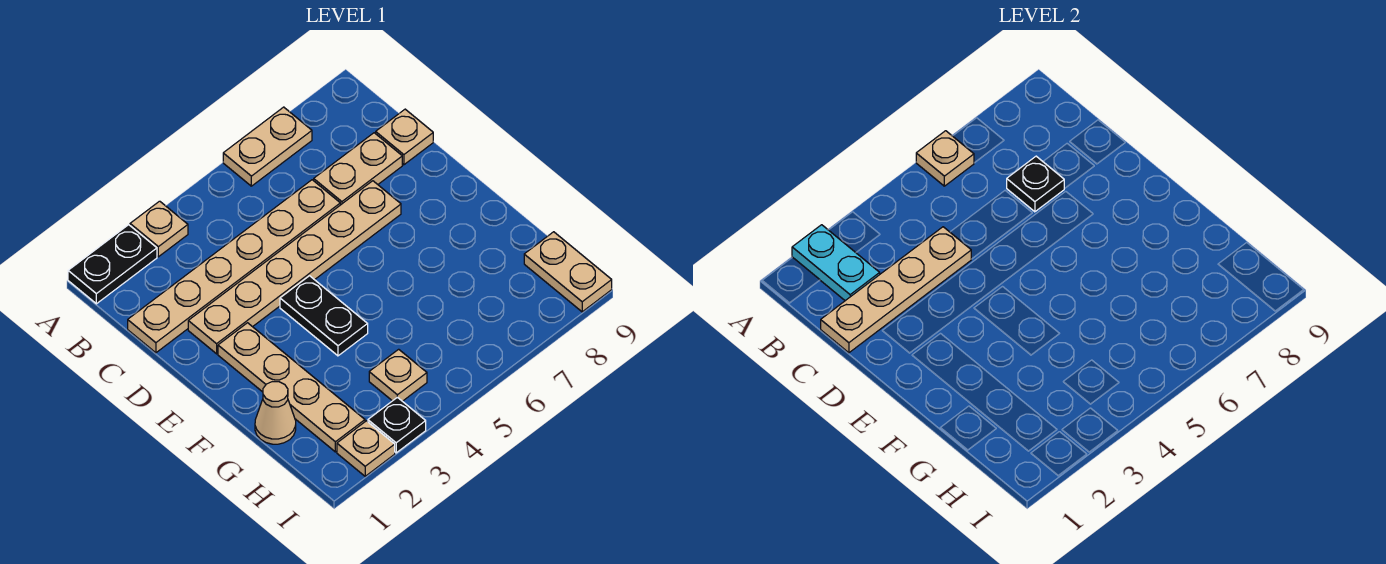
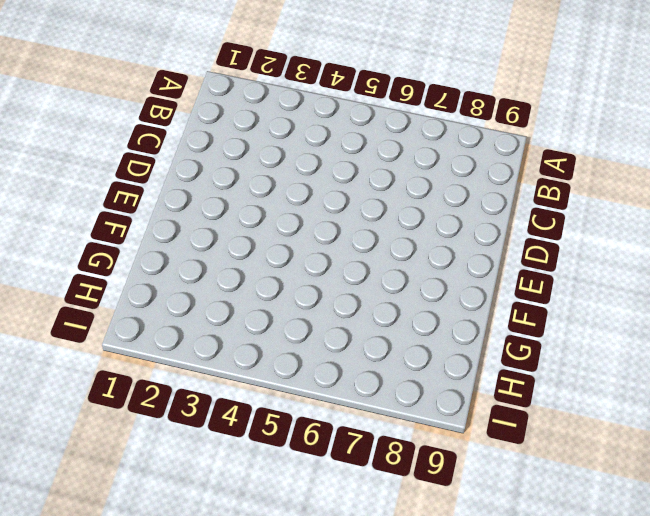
none -> black plate A1:A2 level 1
none -> tan plate A3 level 1
none -> tan plate A6:A7 level 1

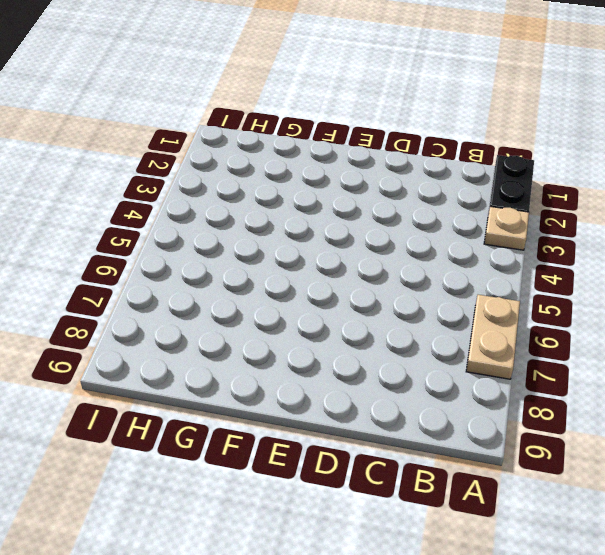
none -> tan plate C1:C6 level 1
none -> tan plate C7:C8 level 1
none -> tan plate C9 level 1

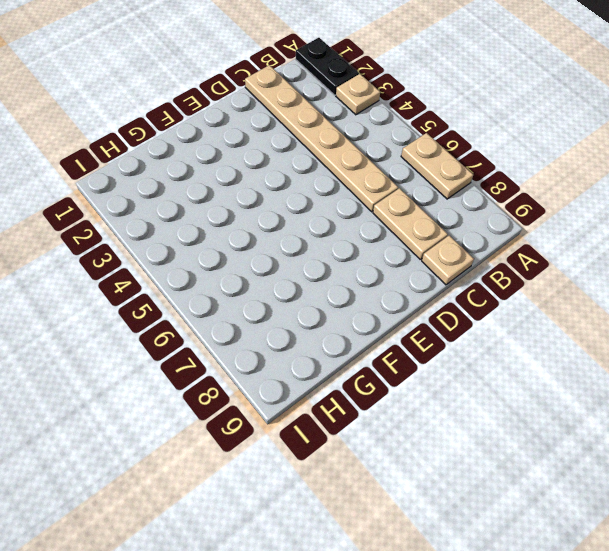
none -> tan plate D2:D7 level 1
none -> tan plate E2:H2 level 1
none -> black plate E4:F4 level 1

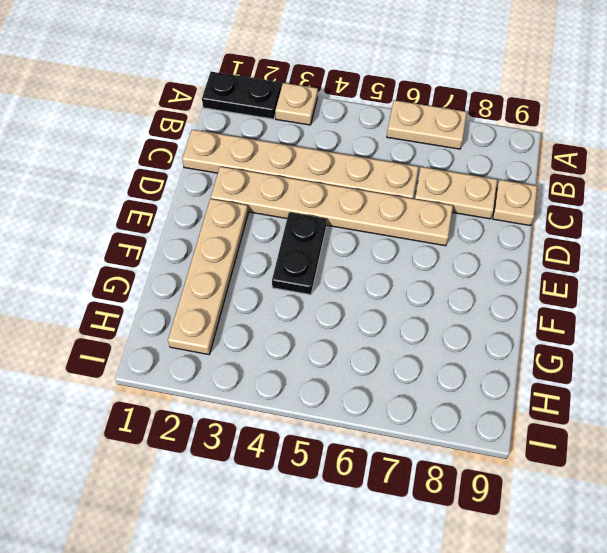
none -> tan cone G1 level 1
none -> tan plate H4 level 1
none -> tan plate H9:I9 level 1

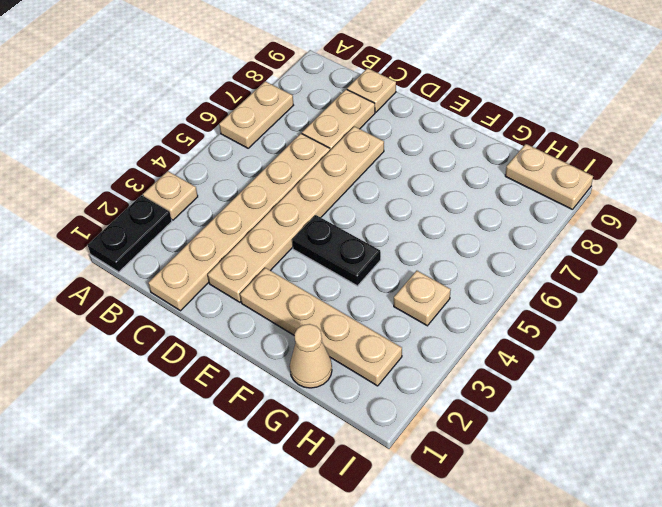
none -> tan plate I2 level 1
none -> black plate I3 level 1
none -> cyan plate A2:B2 level 2

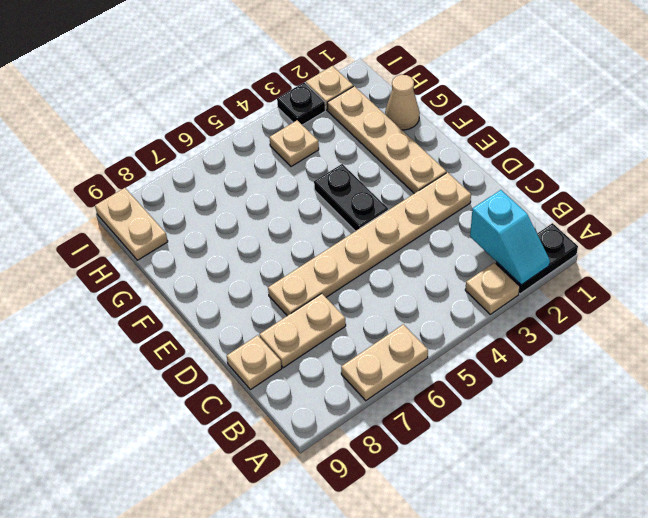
cyan slope A2:B2 level 2 top B -> cyan plate A2:B2 level 2
none -> tan plate C1:C6 level 1
none -> tan plate A6 level 2
none -> tan plate C1:C4 level 2

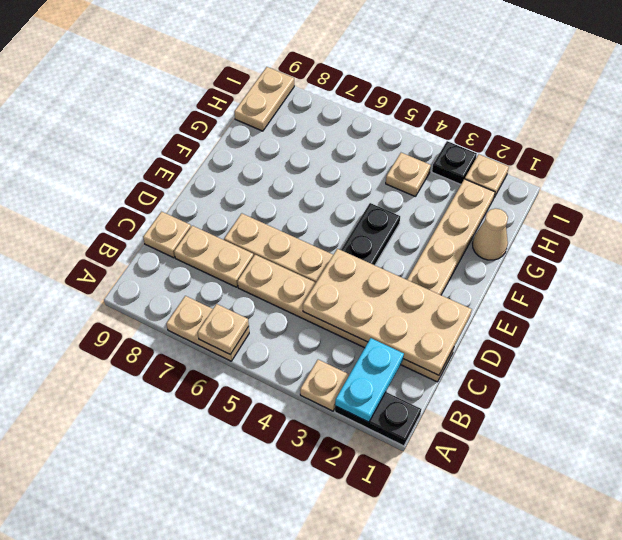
tan plate C1:D4 level 2 -> tan plate C1:C4 level 2
none -> black plate C7 level 2

